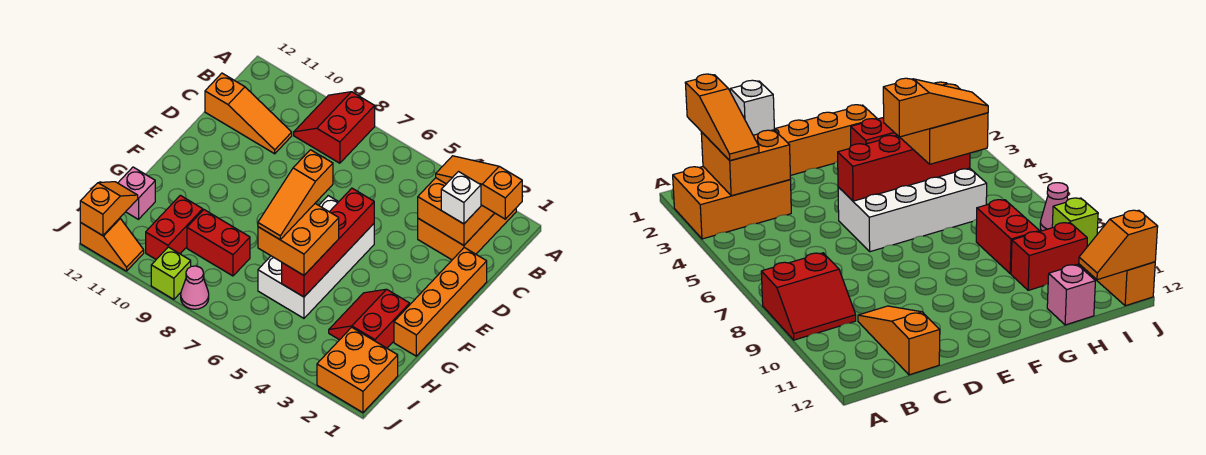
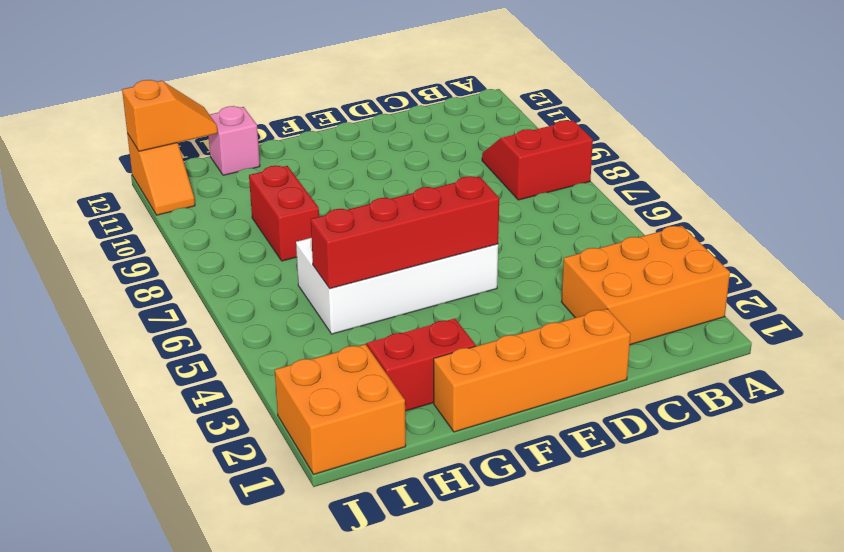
none -> orange slope C10:C12 level 1 top 12
none -> red brick H10:I10 level 1
none -> pink cone J8 level 1

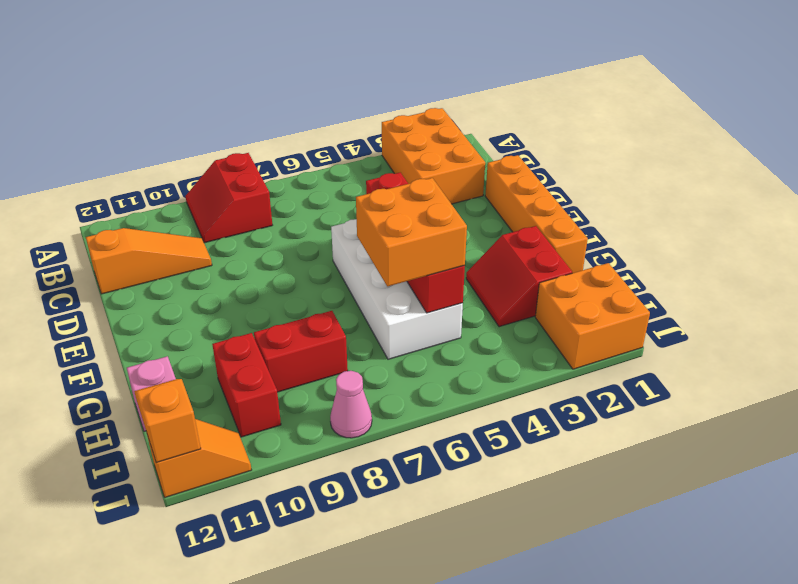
none -> lime brick J9 level 1
none -> orange brick B2:C3 level 2
none -> orange slope B1:B3 level 3 top 1

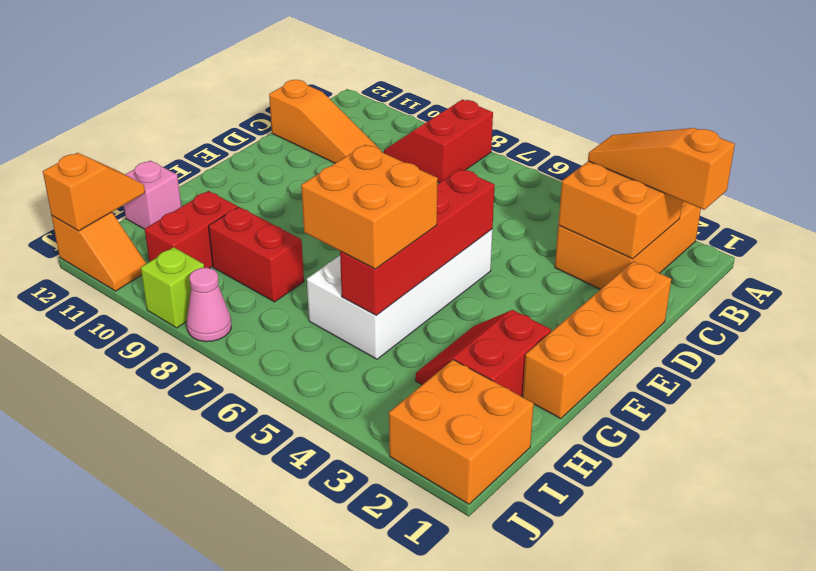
none -> white brick C2 level 3
none -> orange slope F6:H6 level 4 top F

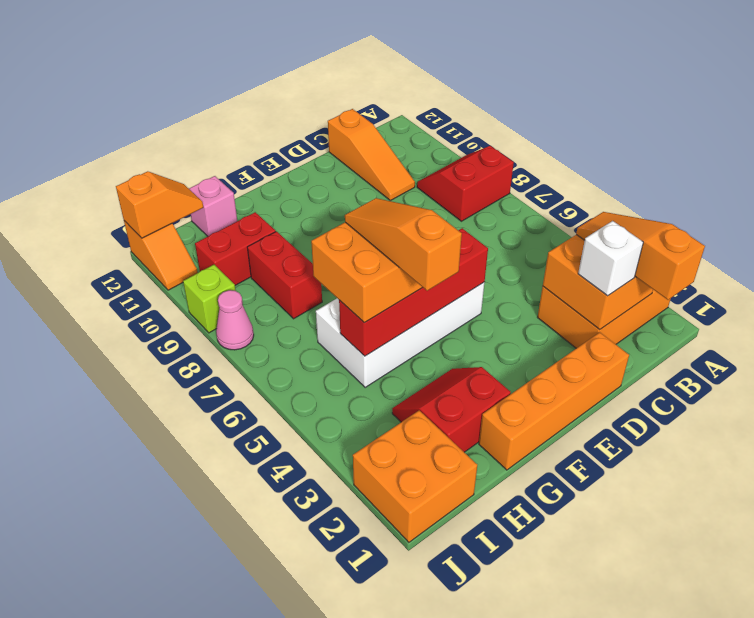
orange slope G4:G6 level 4 top 4 -> orange slope F6:H6 level 4 top F

